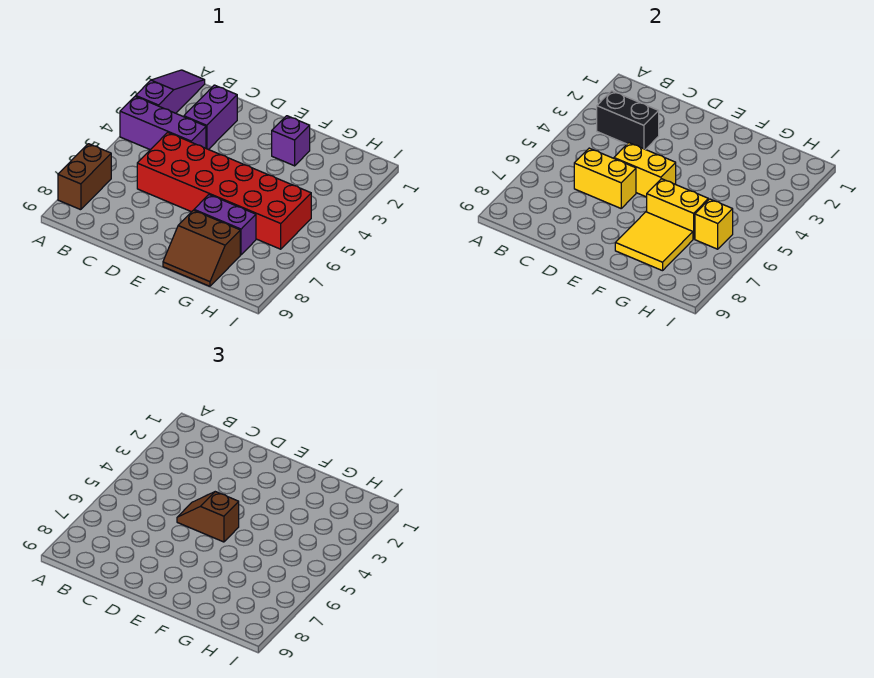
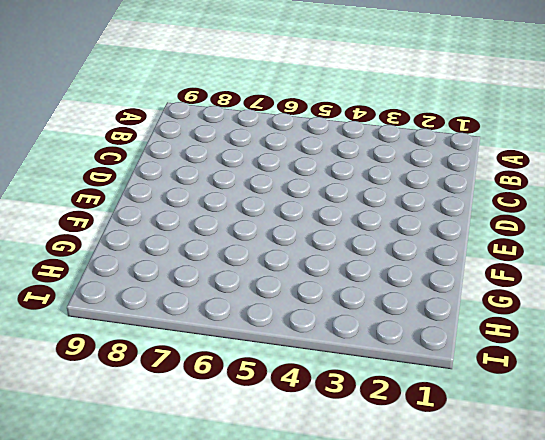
none -> purple slope A1:A3 level 1 top 3
none -> purple brick A4:C4 level 1
none -> brown brick A7:A8 level 1

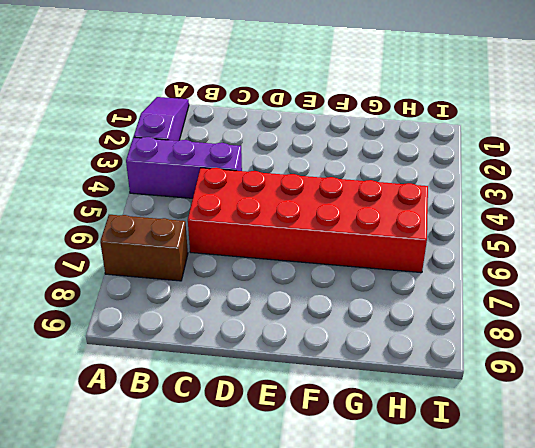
brown brick A7:B7 level 1 -> brown brick A7:A8 level 1
none -> purple brick C2:C3 level 1
none -> purple brick F2 level 1
none -> purple brick F7:G7 level 1

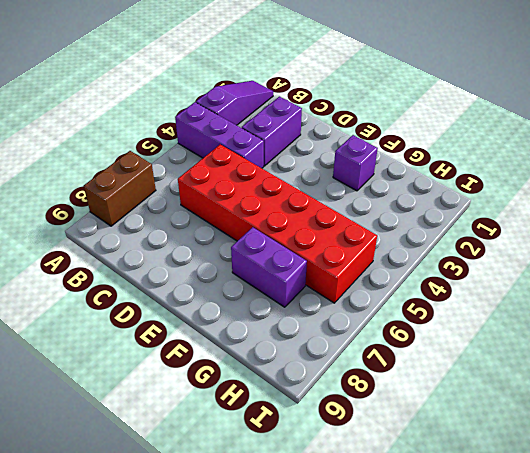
none -> brown slope F8:G9 level 1 top 8
none -> black brick B3:C3 level 2
none -> yellow brick C6:D6 level 2

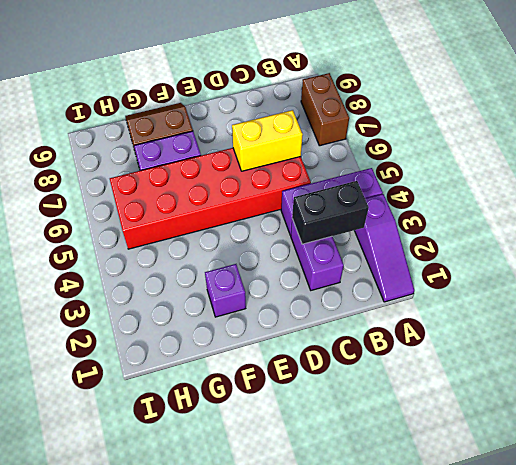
none -> yellow brick D5:E5 level 2
none -> yellow brick F6:G6 level 2
none -> yellow tile F7:G8 level 2

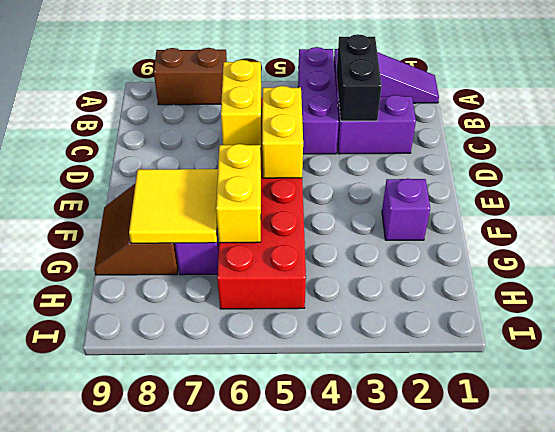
none -> yellow brick H6 level 2
none -> brown slope D5:E5 level 3 top E

